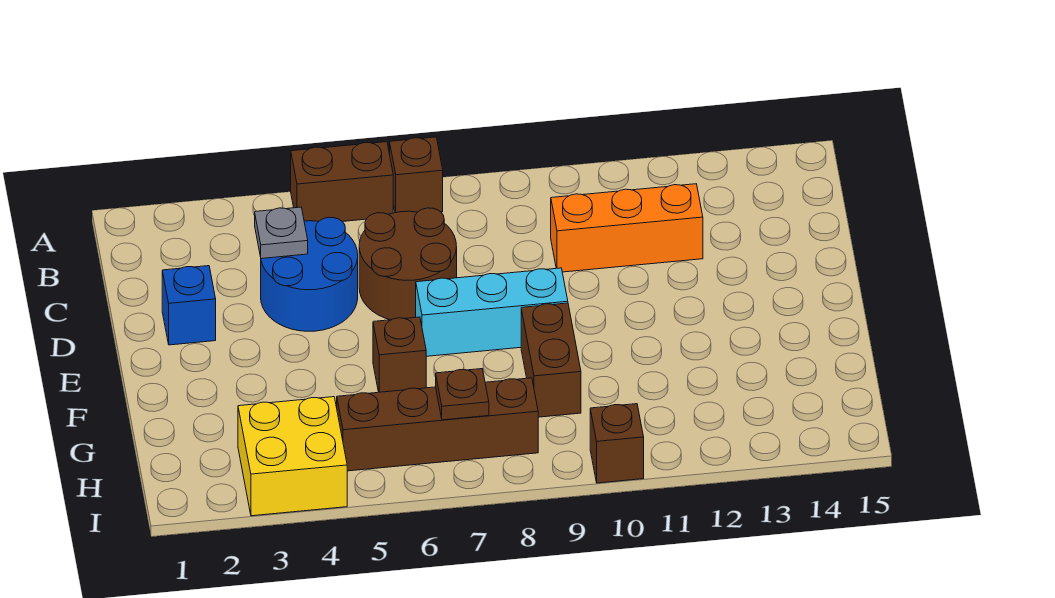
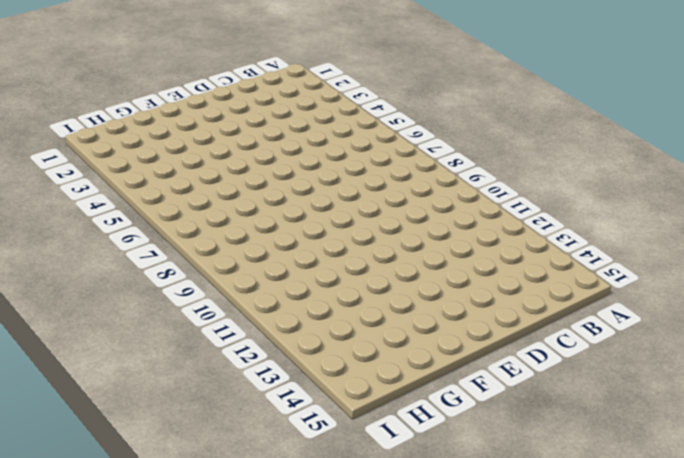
none -> brown brick A5:A6 level 1
none -> brown brick A7 level 1
none -> blue round brick C4:D5 level 1

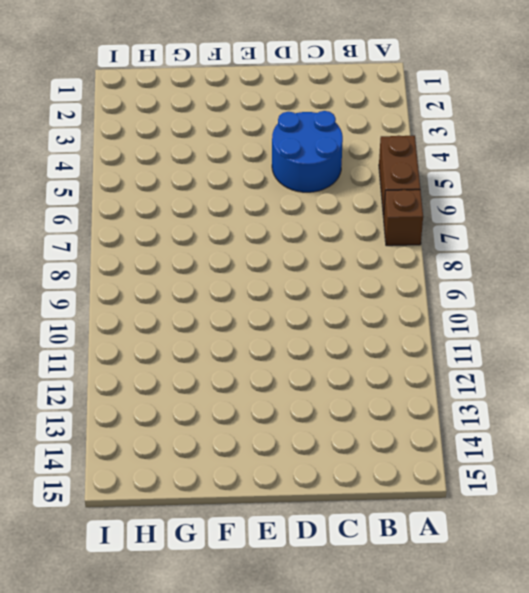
none -> brown round brick C6:D7 level 1
none -> orange brick C10:C12 level 1
none -> blue brick D2 level 1

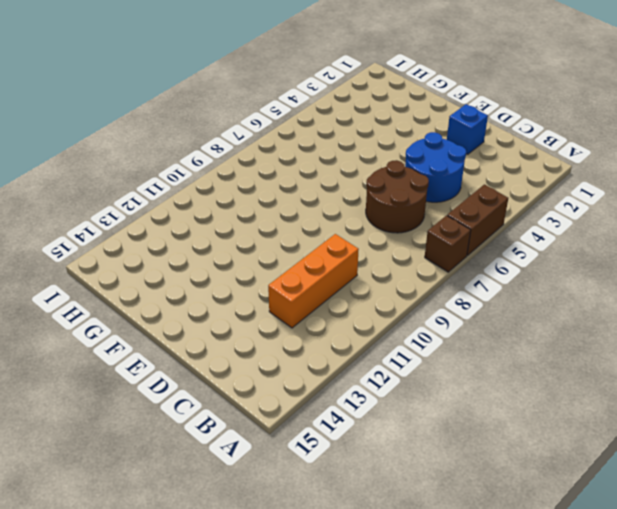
none -> cyan brick E7:E9 level 1
none -> brown brick F6 level 1
none -> brown brick F9:G9 level 1

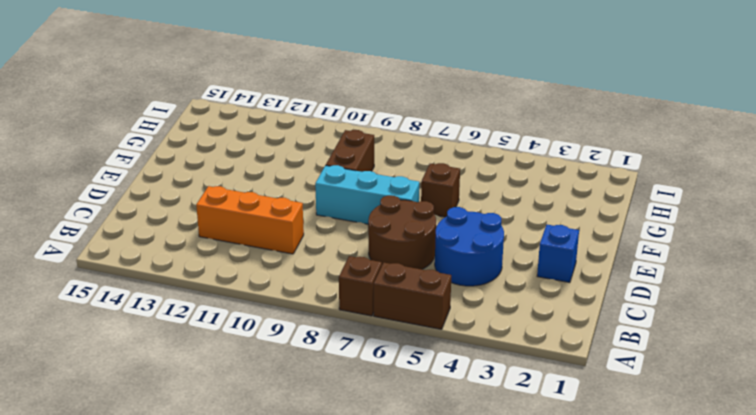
none -> yellow brick H3:I4 level 1
none -> brown brick H5:H8 level 1
none -> brown brick I10 level 1

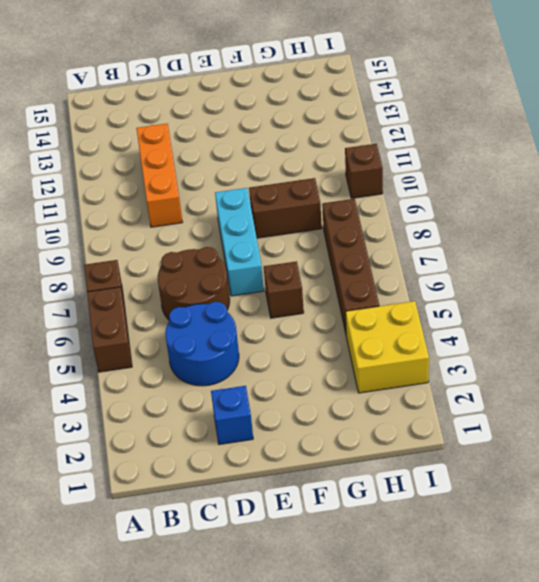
none -> grey plate C4 level 2
none -> brown plate H7 level 2

